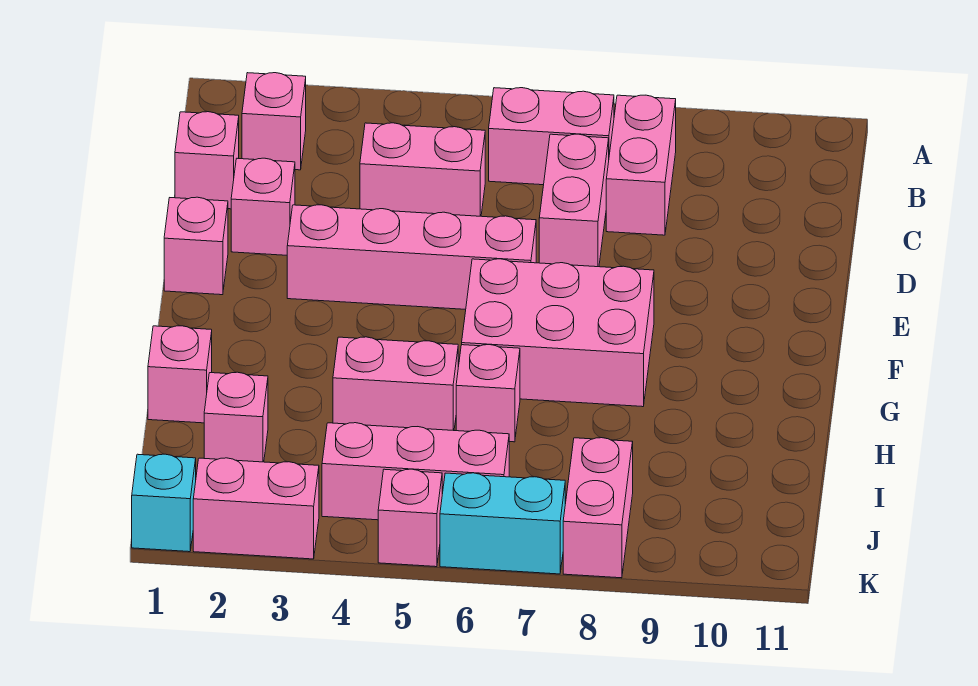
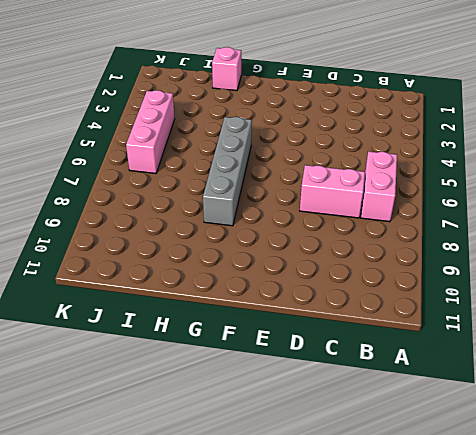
grey brick G5:G8 level 1 -> pink brick F6:G8 level 1
none -> pink brick B2 level 1
none -> pink brick B8:C8 level 1
none -> pink brick C1 level 1

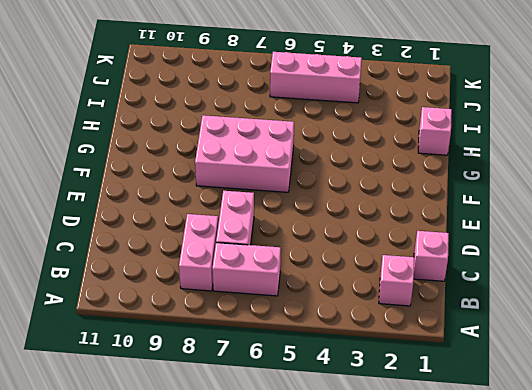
none -> pink brick C4:C5 level 1
none -> pink brick D2 level 1
none -> pink brick E1 level 1

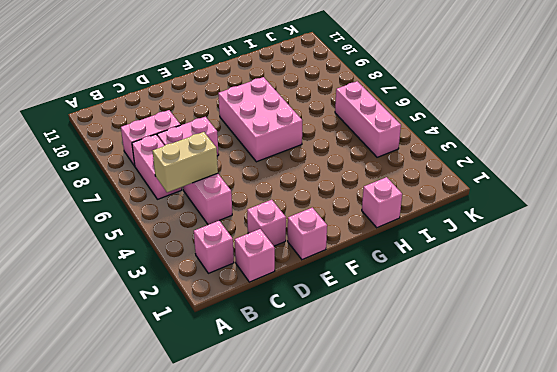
tan brick B5:C5 level 2 -> none
none -> pink brick E3:E6 level 1
none -> pink brick H4:H5 level 1
none -> pink brick H6 level 1

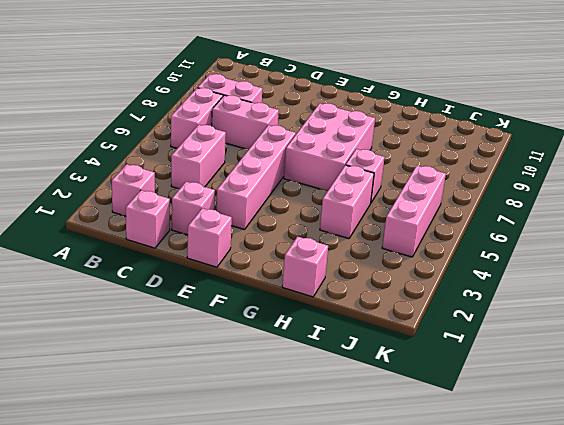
none -> pink brick I2 level 1
none -> pink brick J8:K8 level 1
none -> cyan brick K1 level 1

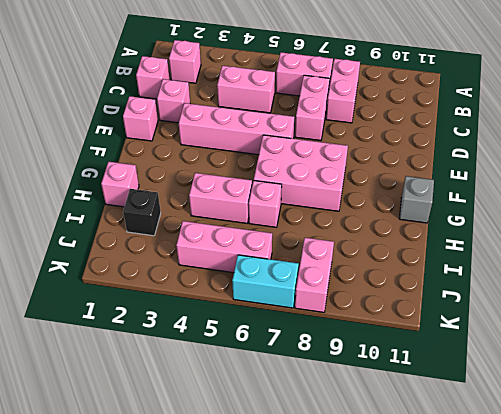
grey brick G11 level 1 -> none
black brick I2 level 1 -> pink brick I2 level 1
none -> cyan brick K1 level 1
none -> pink brick K2:K3 level 1
none -> pink brick K5 level 1

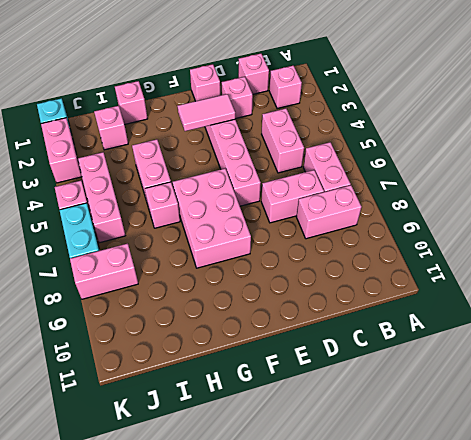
pink tile E3:F3 level 2 -> none

